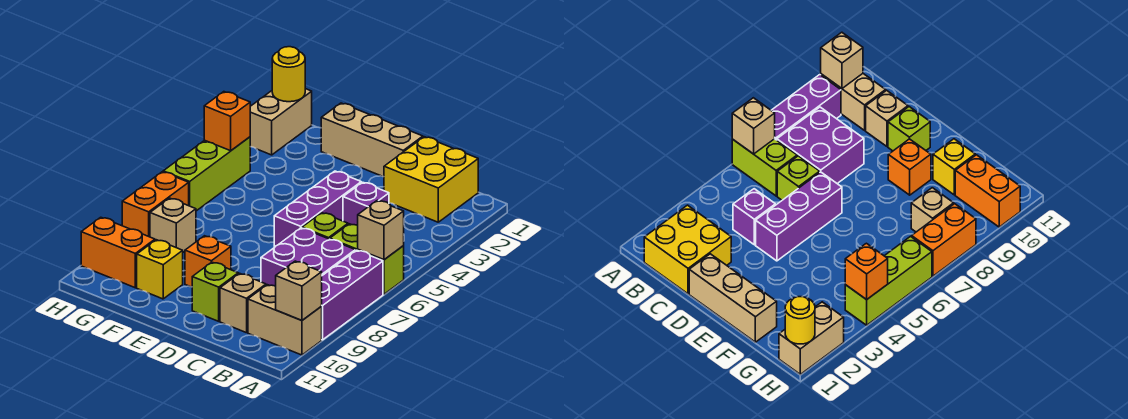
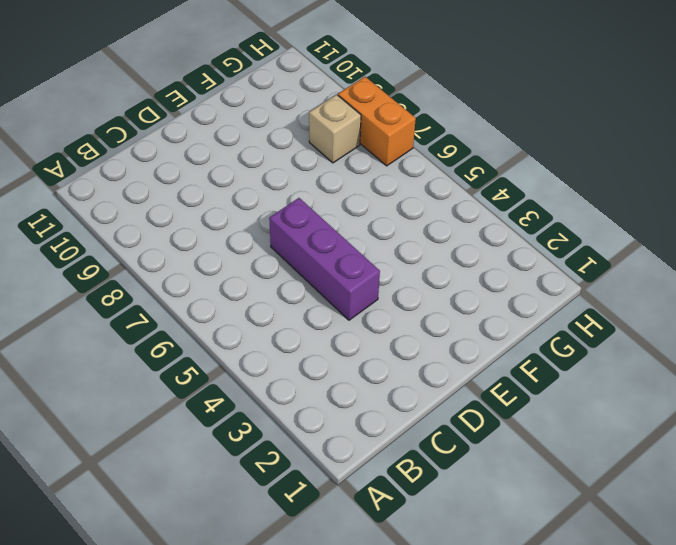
none -> lime brick A6:B6 level 1
none -> purple brick A7:A9 level 1
none -> tan brick A10:B10 level 1

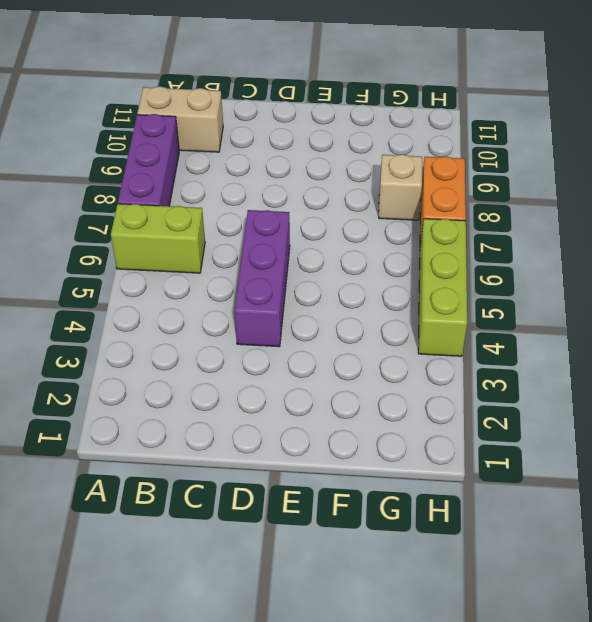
none -> yellow brick B1:C2 level 1
none -> purple brick B7:C8 level 1
none -> purple brick C4 level 1

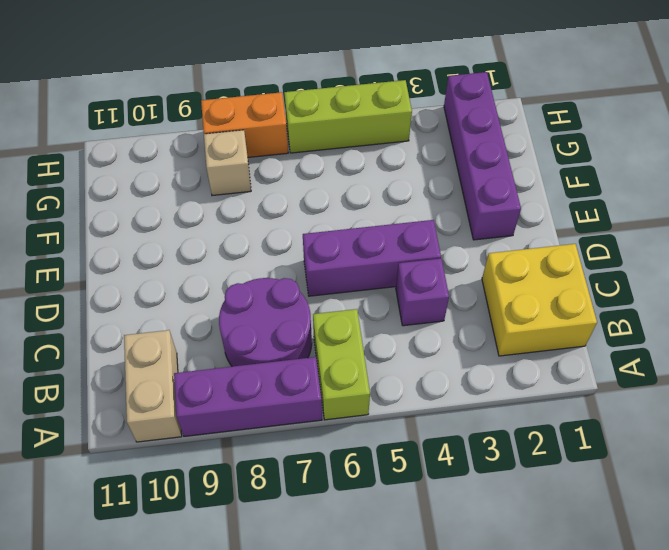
purple round brick B7:C8 level 1 -> purple brick B7:C8 level 1
purple brick E2:H2 level 1 -> tan brick H1:H2 level 1
none -> lime brick C6 level 1
none -> tan brick C10 level 1
none -> tan brick D1:F1 level 1

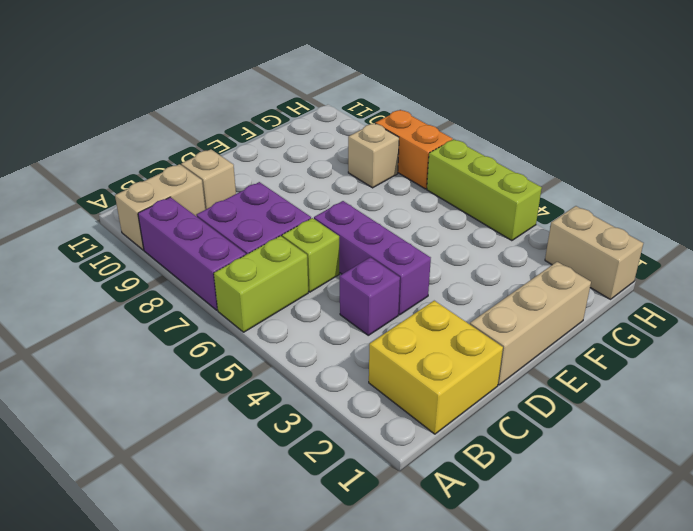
none -> lime brick D10 level 1
none -> orange brick E9 level 1
none -> yellow brick F10 level 1

